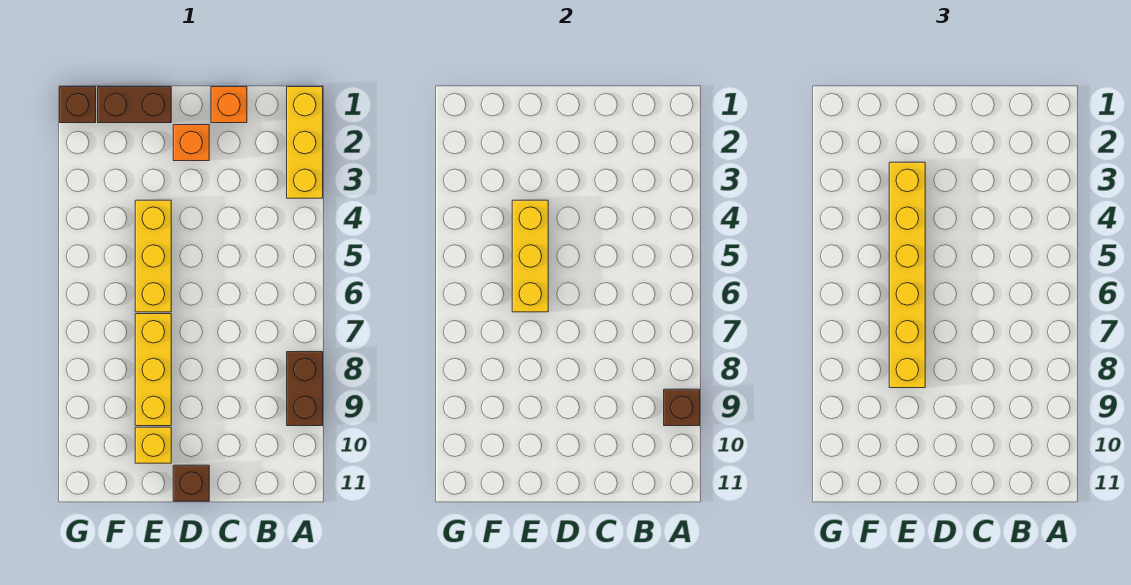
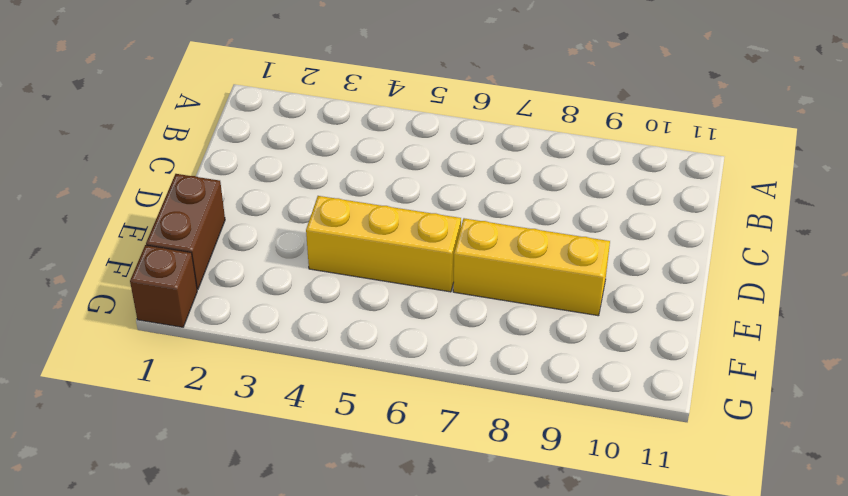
none -> yellow brick A1:A3 level 1
none -> brown brick A8:A9 level 1
none -> orange brick C1 level 1

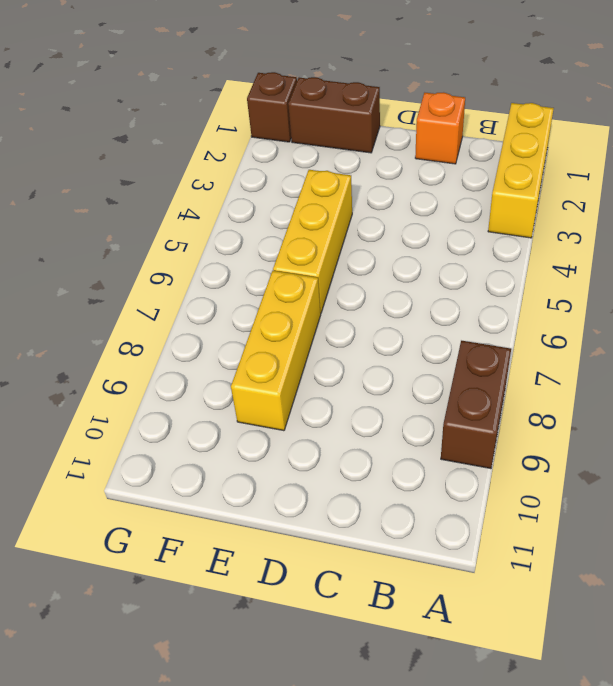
none -> orange brick D2 level 1
none -> brown brick D11 level 1
none -> yellow brick E10 level 1

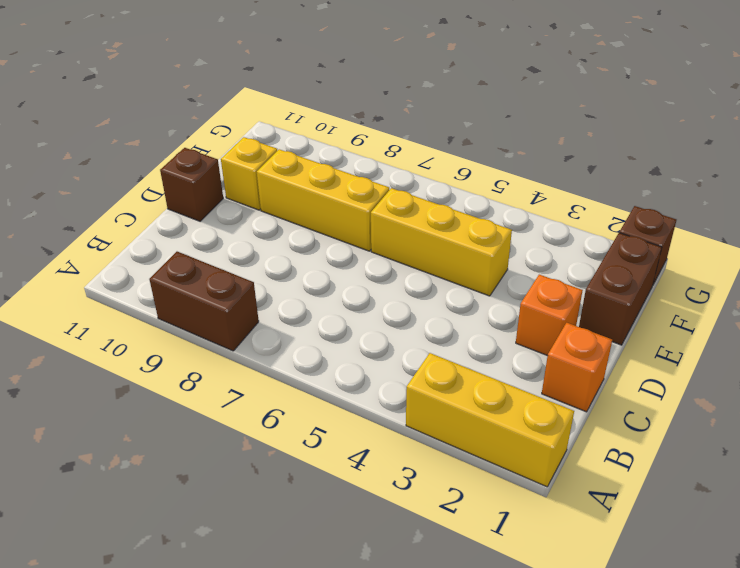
none -> brown brick A9 level 2
none -> yellow brick E4:E6 level 2
none -> yellow brick E3:E8 level 3

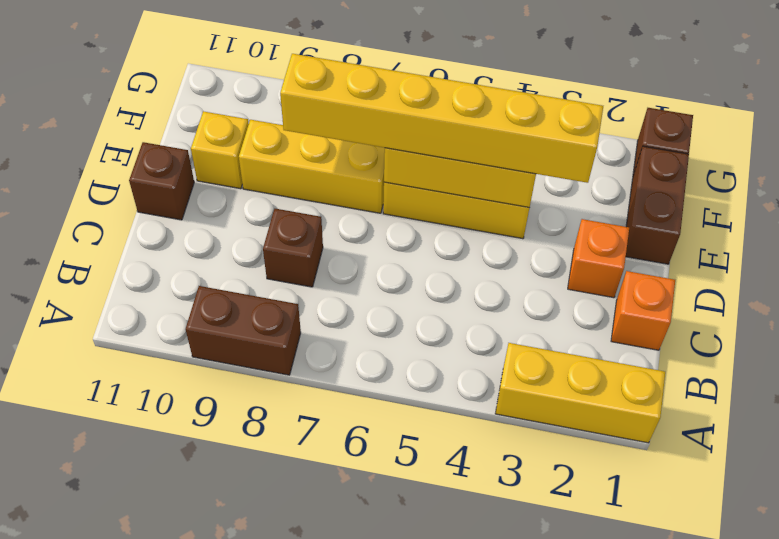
brown brick C8 level 1 -> brown brick A9 level 2

